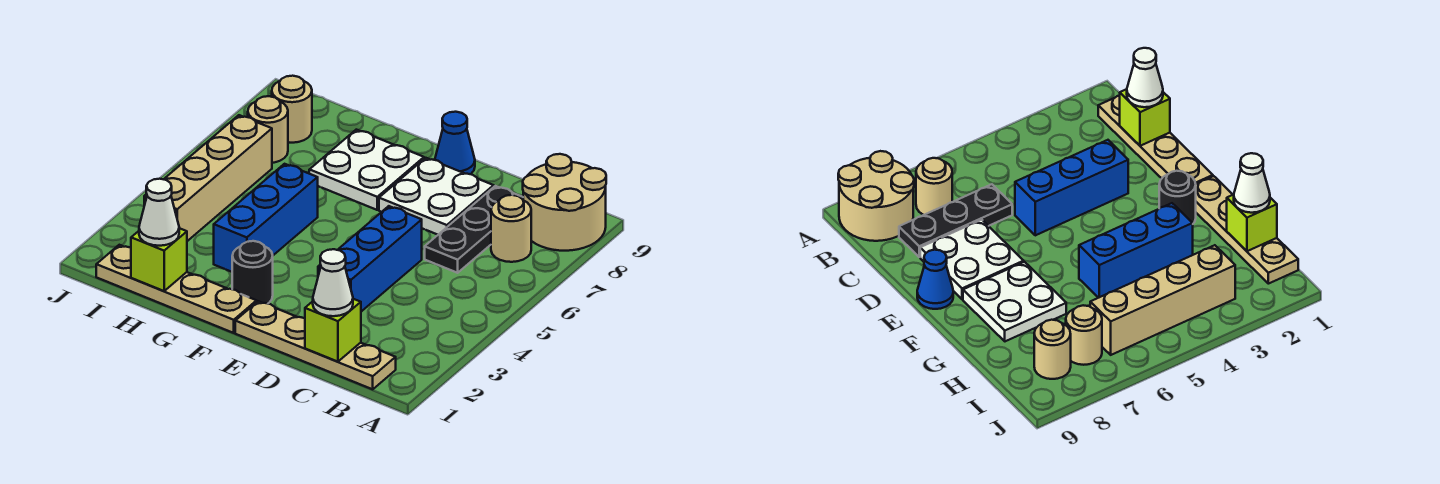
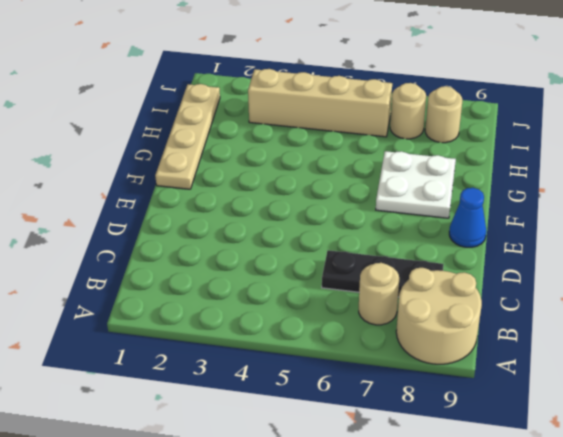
none -> tan plate B1:E1 level 1
none -> blue brick D3:D5 level 1
none -> white plate D7:E8 level 1

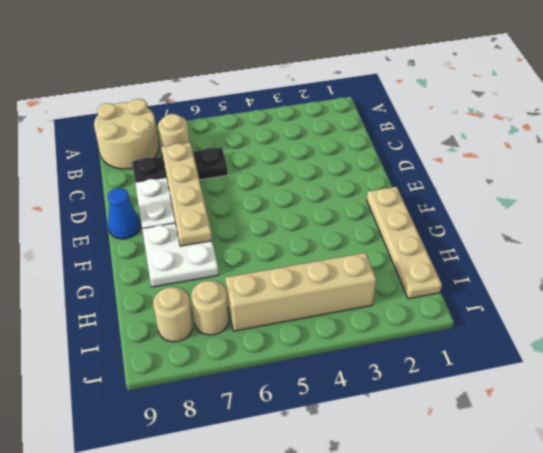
tan plate C7:F7 level 2 -> tan plate B1:E1 level 1
none -> blue brick D3:D5 level 1
none -> black round brick F2 level 1
none -> blue brick G3:G5 level 1

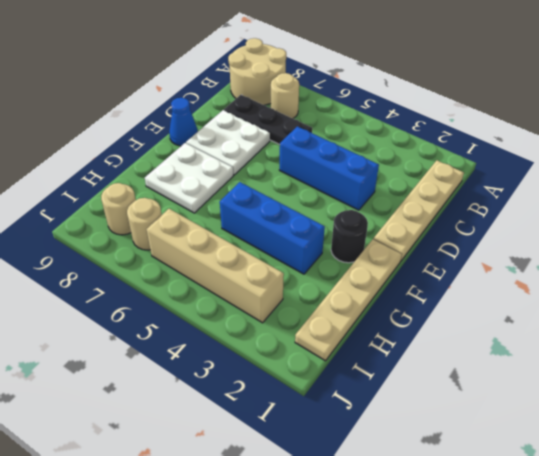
none -> lime brick C1 level 2
none -> lime brick H1 level 2
none -> white cone C1 level 3

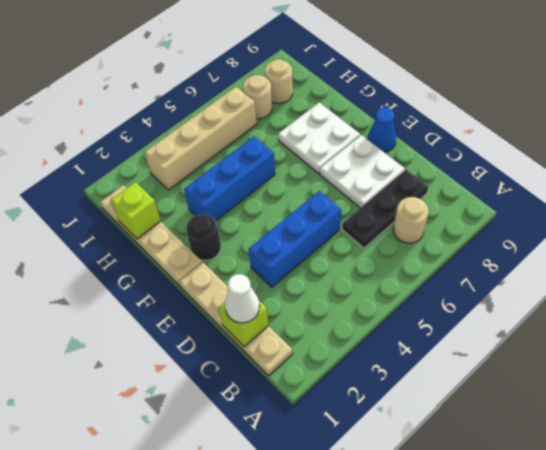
none -> tan round brick A8:B9 level 1
none -> white cone H1 level 3

